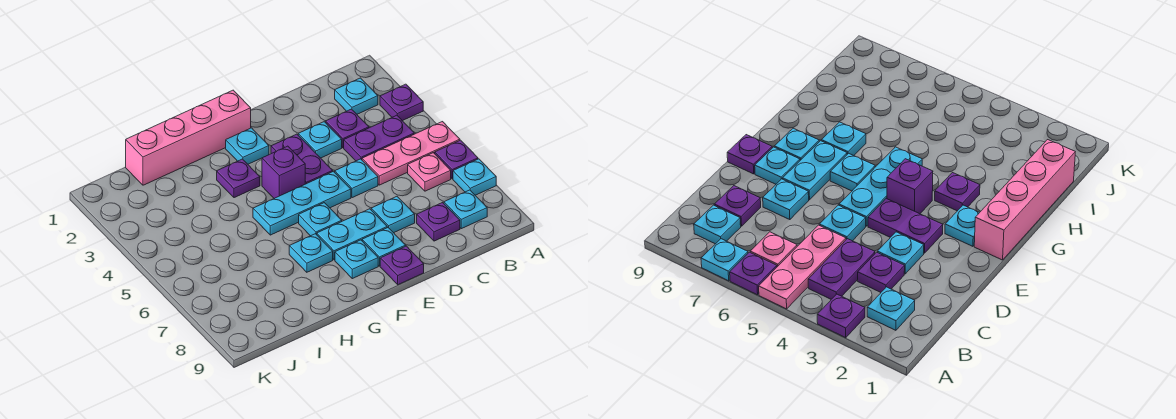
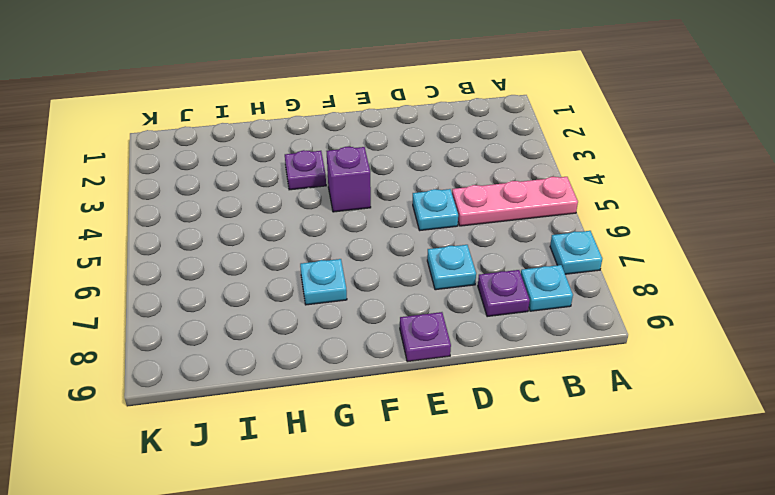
none -> purple plate A3 level 1
none -> purple plate A6 level 1
none -> cyan plate B2 level 1

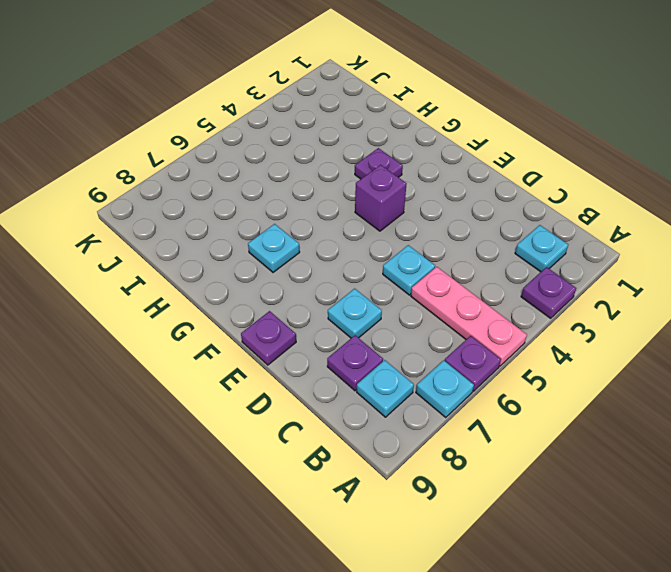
none -> purple plate B4:C4 level 1
none -> pink plate B6 level 1
none -> purple plate C3 level 1

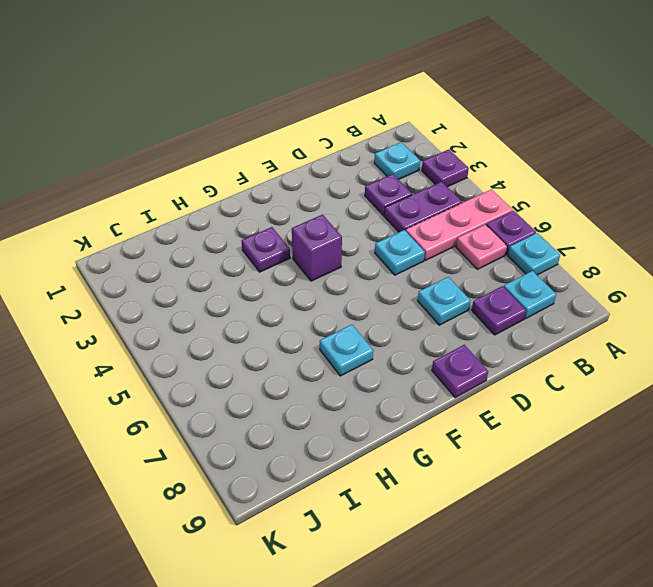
none -> cyan plate D3 level 1
none -> purple plate E3:E4 level 1
none -> cyan plate E5:G5 level 1

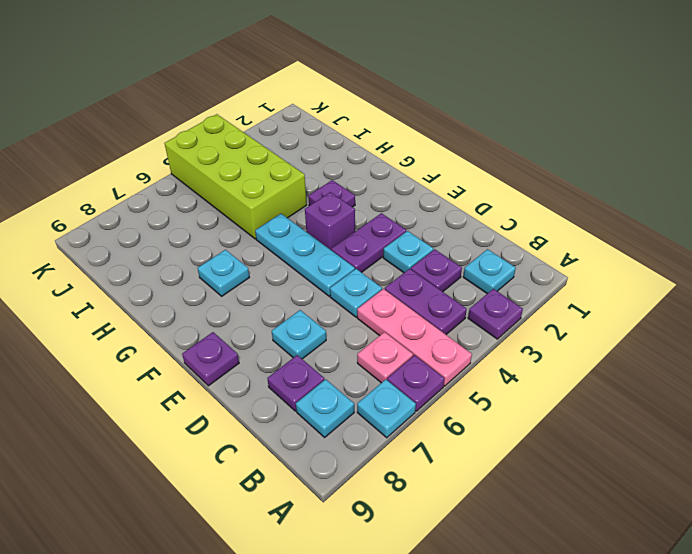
lime brick H4:K5 level 1 -> none
none -> cyan plate E7:F7 level 1
none -> cyan plate E8 level 1
none -> pink brick F1:I1 level 1

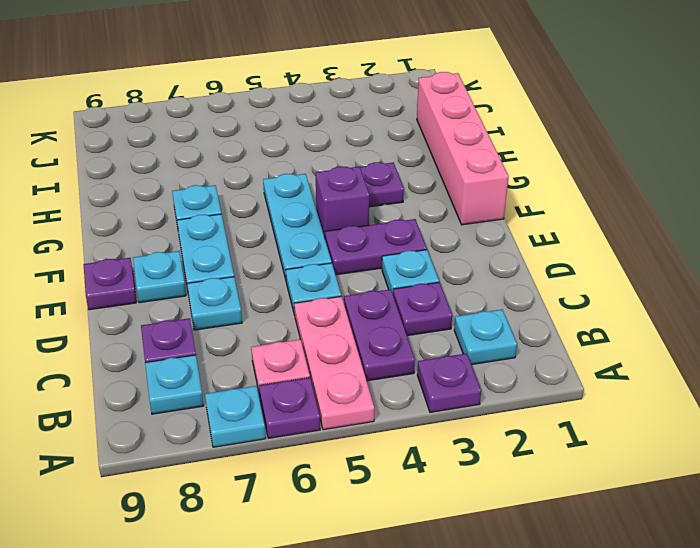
none -> cyan plate F2 level 1
none -> cyan plate F6 level 1
none -> cyan plate F8 level 1

